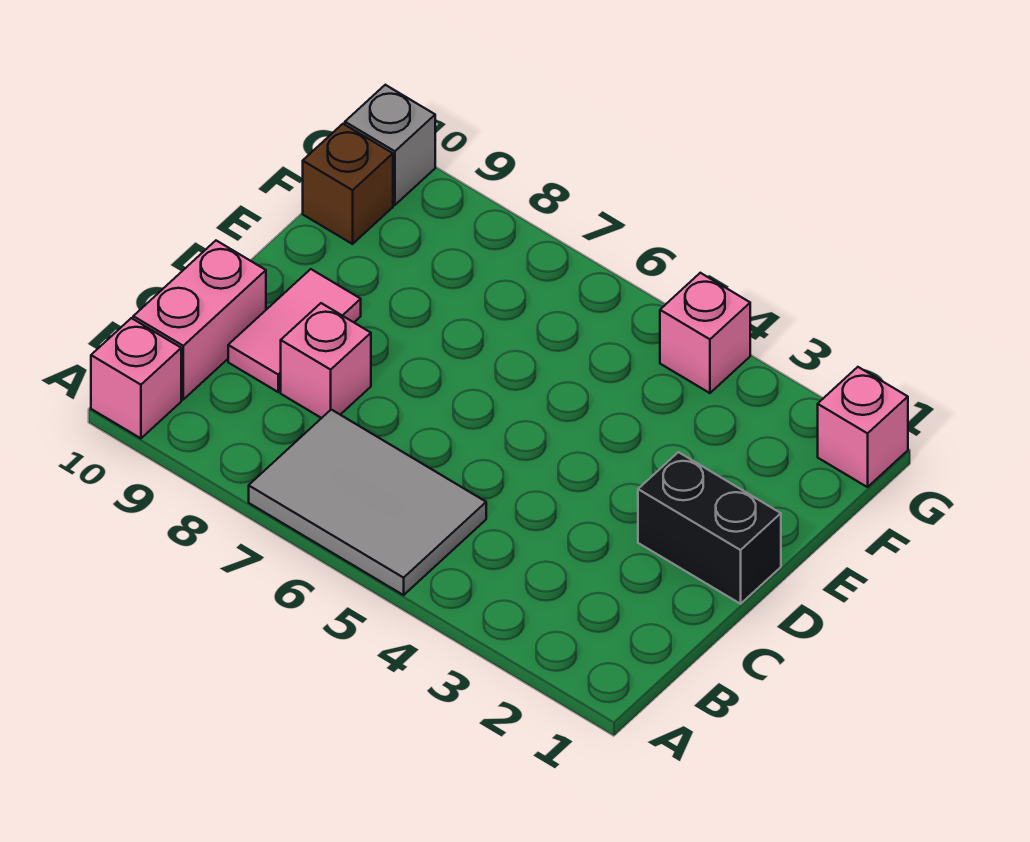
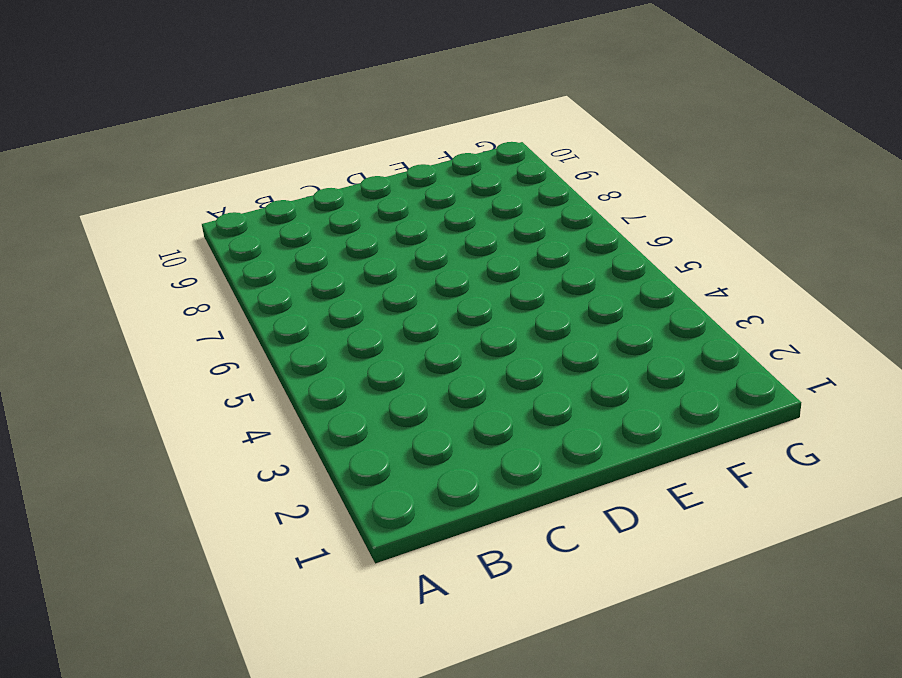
none -> grey tile A5:B7 level 1
none -> pink brick A10 level 1

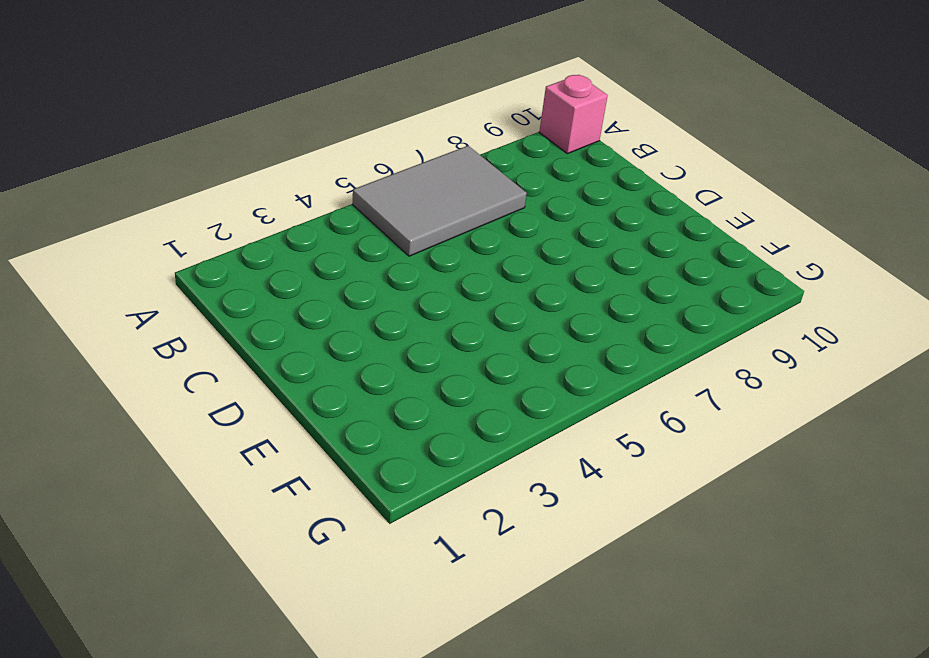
none -> pink brick B10:C10 level 1
none -> pink brick C8 level 1

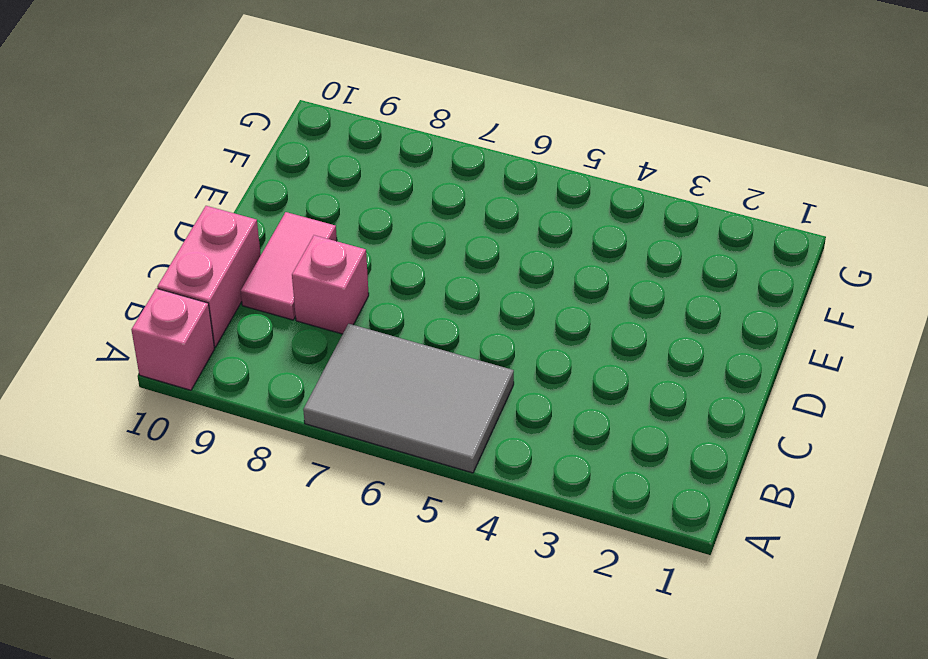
none -> black brick D1:D2 level 1
none -> brown brick F10 level 1

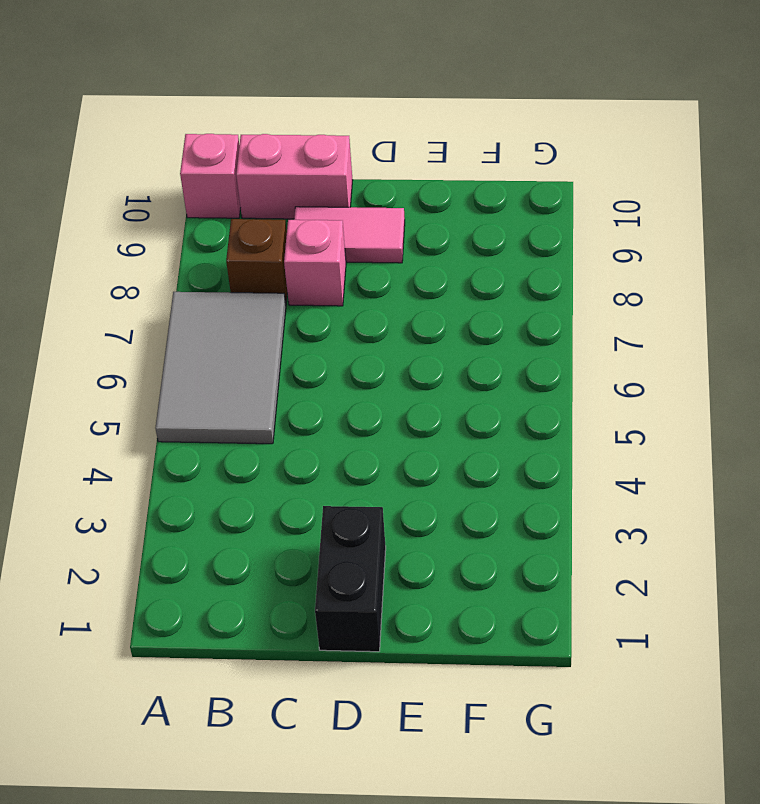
brown brick B8 level 1 -> brown brick F10 level 1
none -> pink brick G1 level 1
none -> pink brick G4 level 1

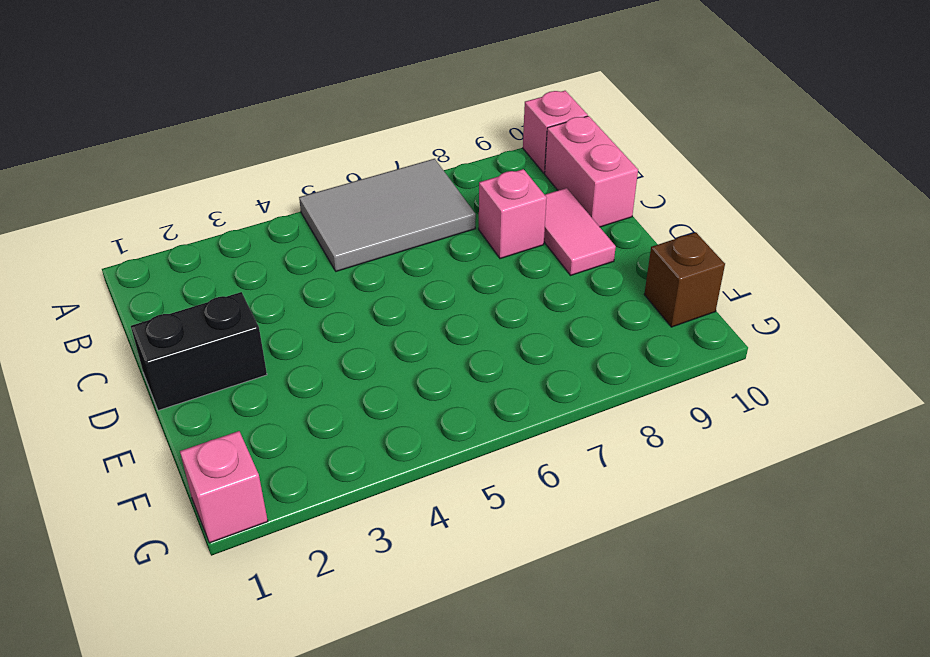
none -> pink brick G4 level 1
none -> grey brick G10 level 1

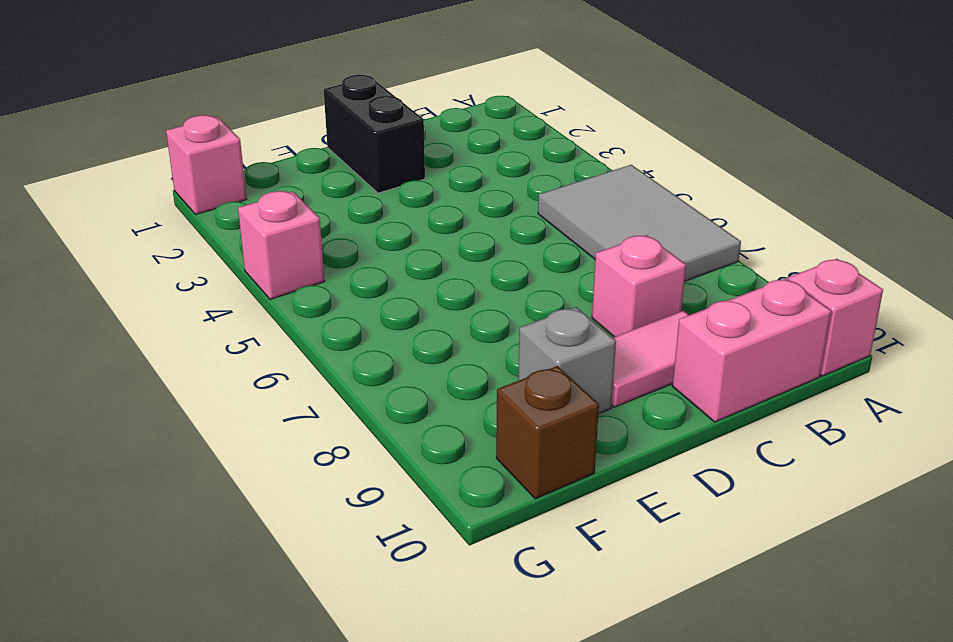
grey brick E9 level 1 -> grey brick G10 level 1

